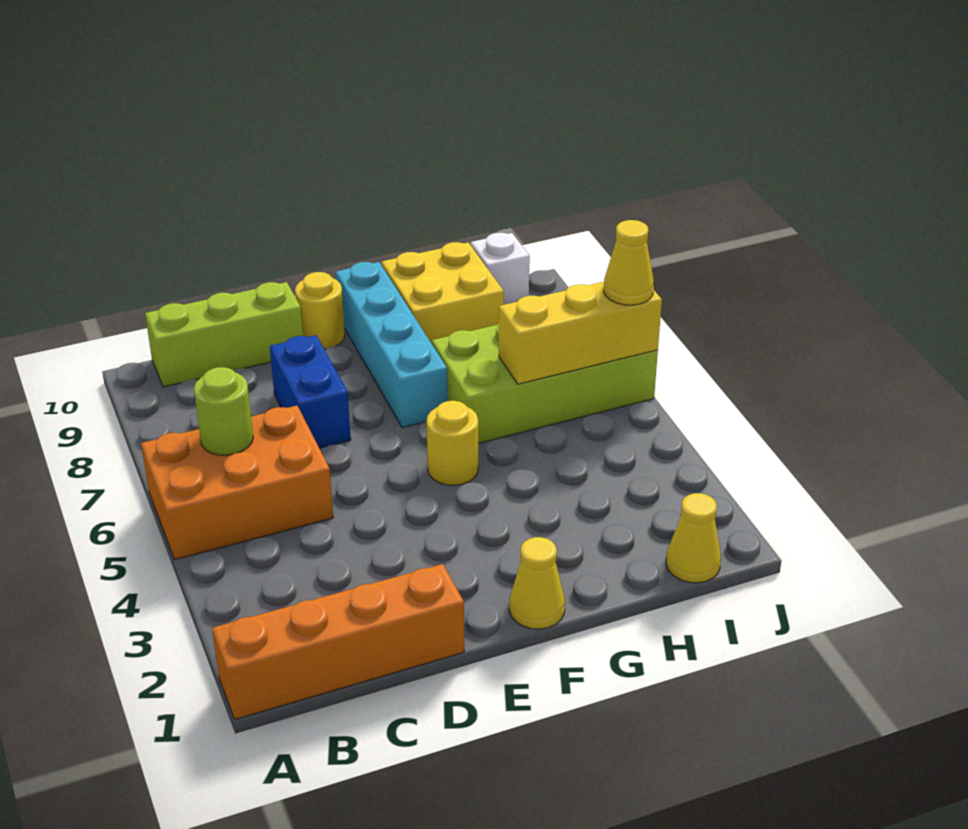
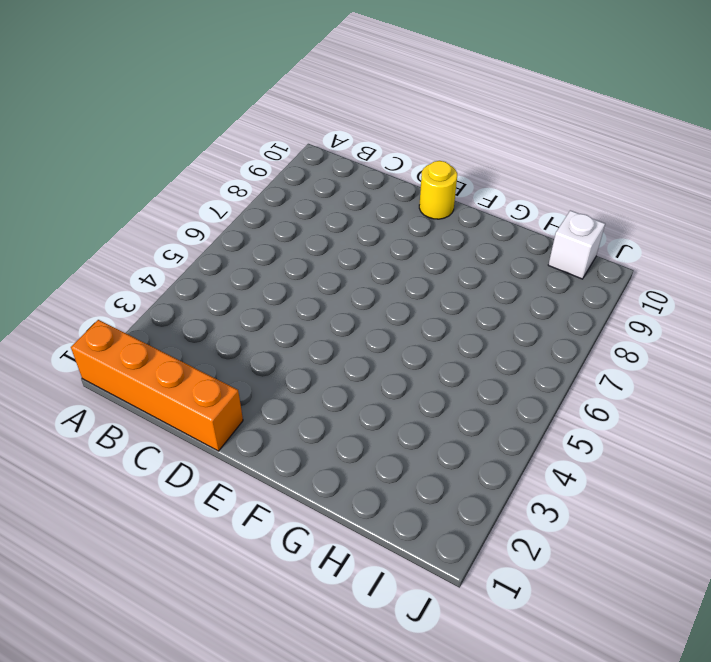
none -> orange brick A5:C6 level 1
none -> lime brick B10:D10 level 1
none -> blue brick D7:D8 level 1

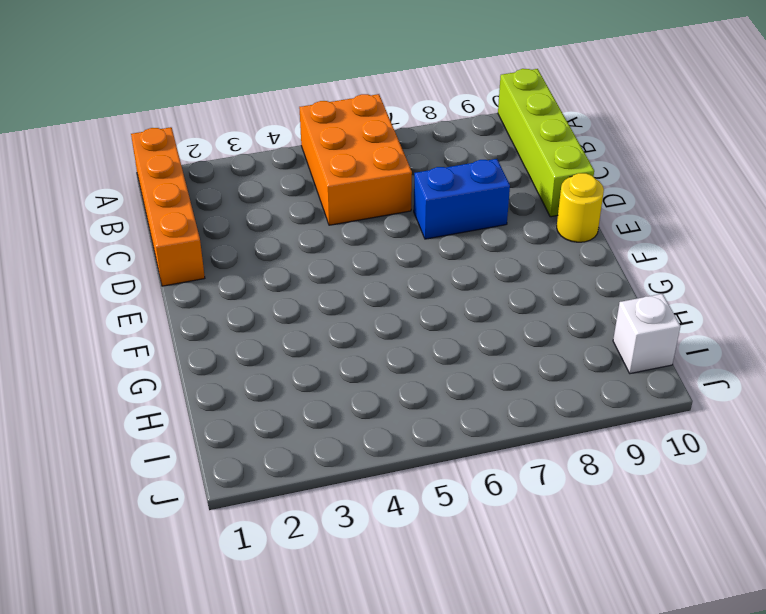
lime brick A10:D10 level 1 -> lime brick B10:D10 level 1
none -> yellow cone F1 level 1
none -> yellow round brick F5 level 1
none -> cyan brick F7:F10 level 1

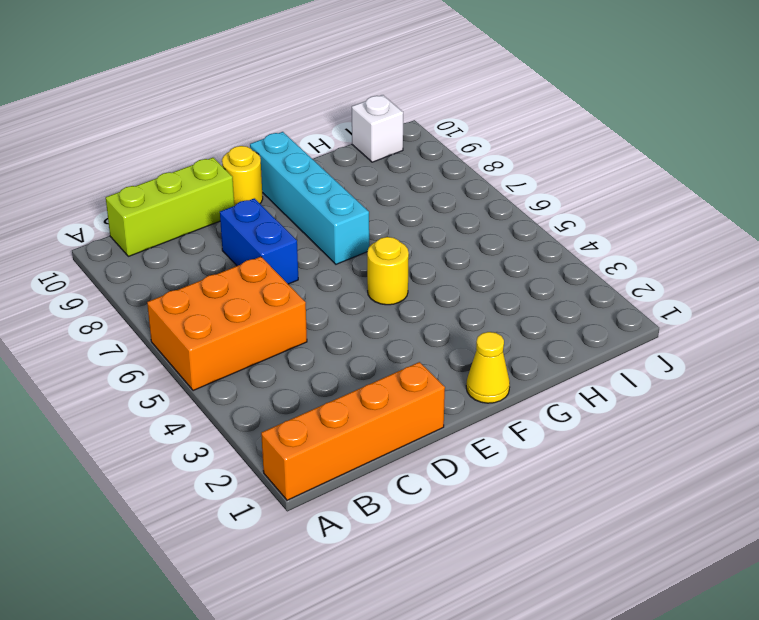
none -> lime brick G6:J7 level 1
none -> yellow brick G9:H10 level 1
none -> yellow cone I1 level 1

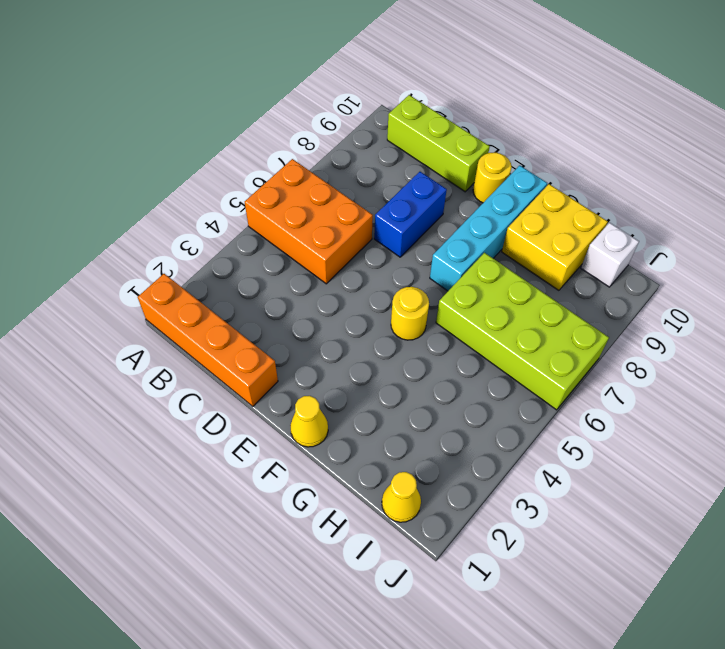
none -> lime round brick B6 level 2
none -> yellow brick H6:J6 level 2
none -> yellow cone J6 level 3

